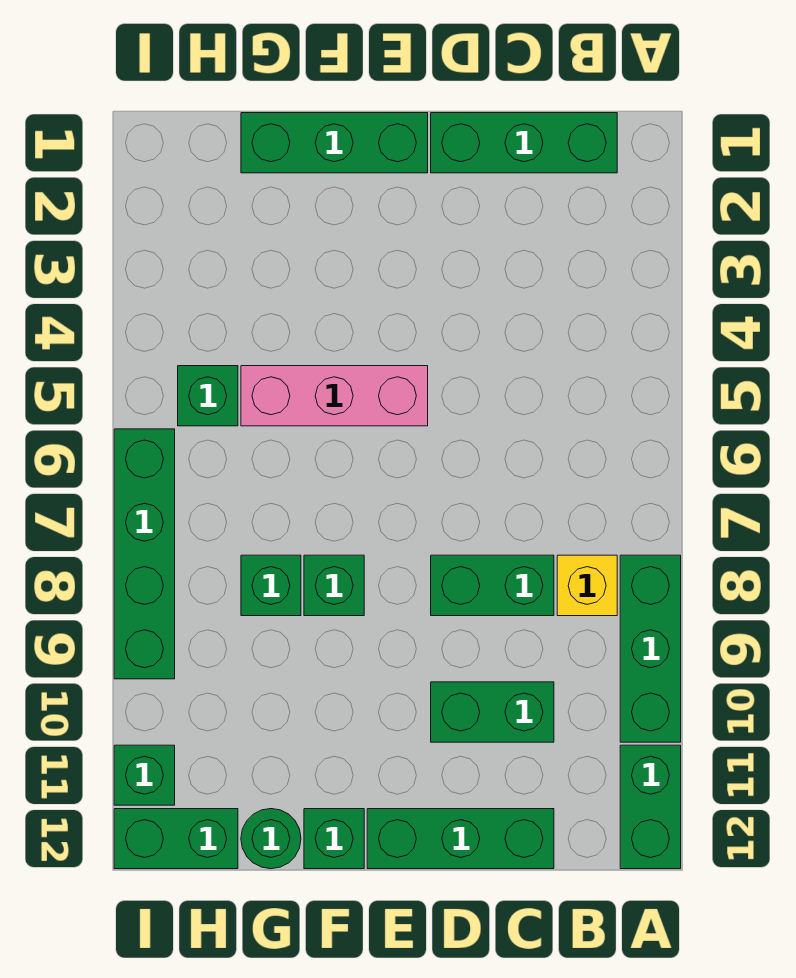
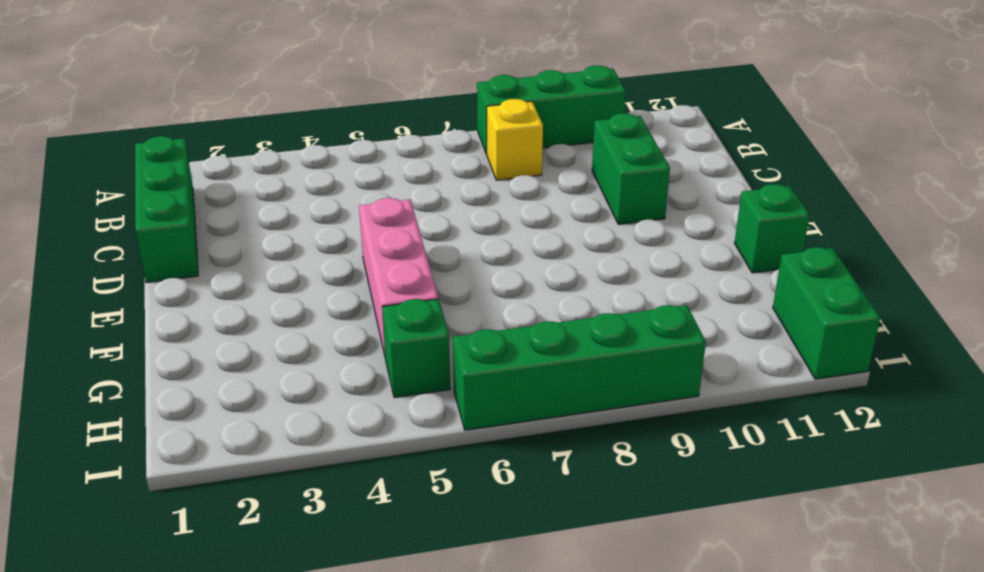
none -> green brick A11:A12 level 1
none -> green brick C8:D8 level 1
none -> green brick C12:E12 level 1

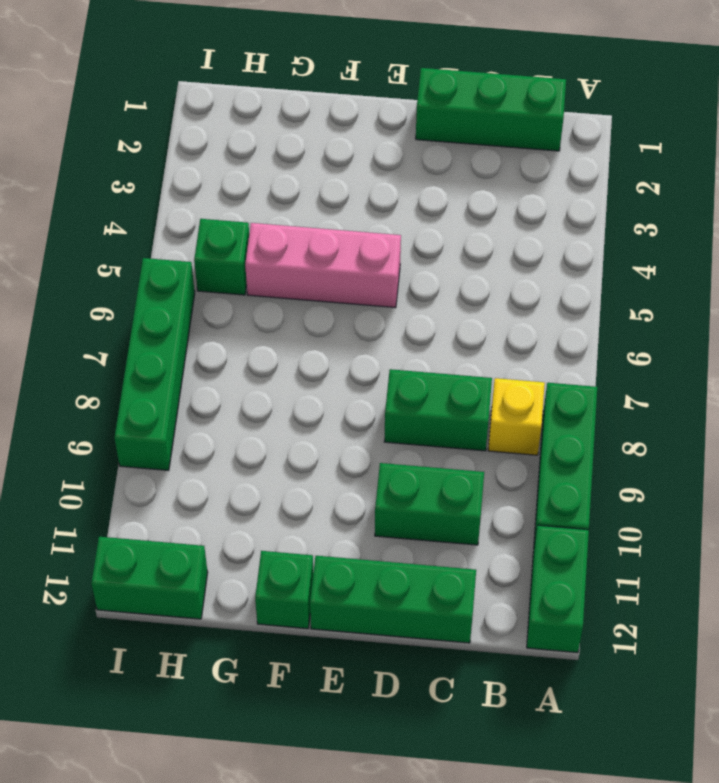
none -> green brick E1:G1 level 1
none -> green brick F8 level 1
none -> green brick G8 level 1

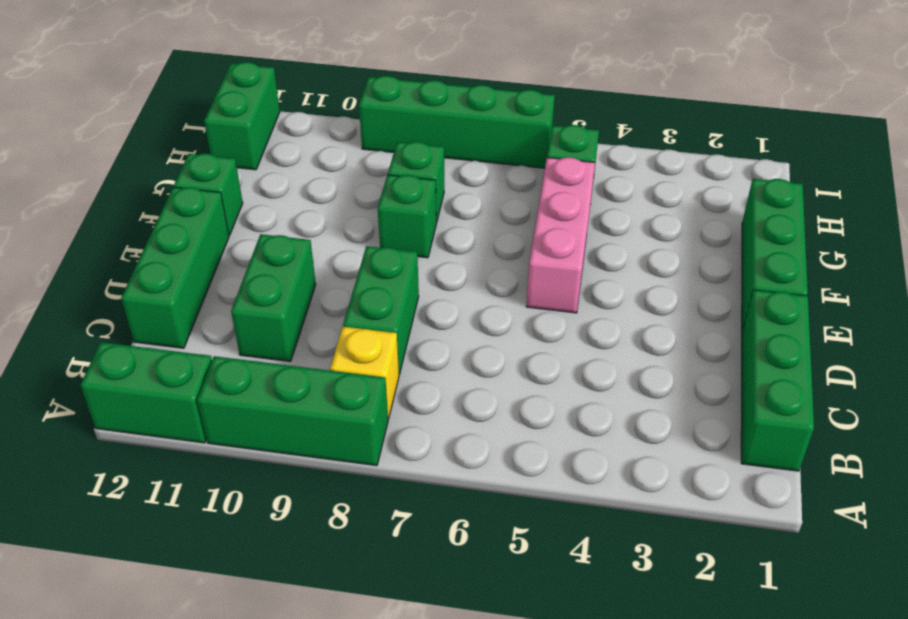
none -> green round brick G12 level 1
none -> green brick I11 level 1

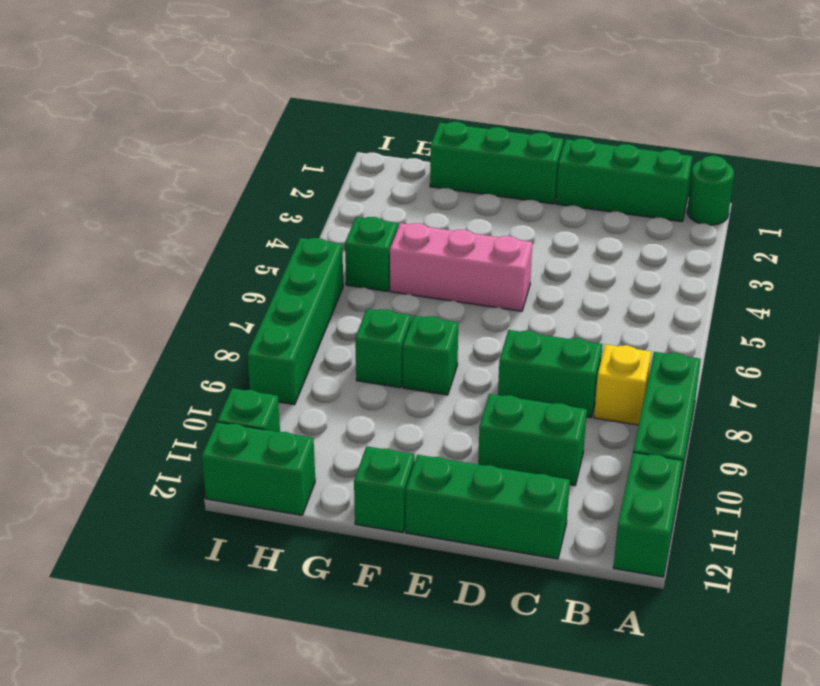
green round brick A1 level 1 -> green round brick G12 level 1

